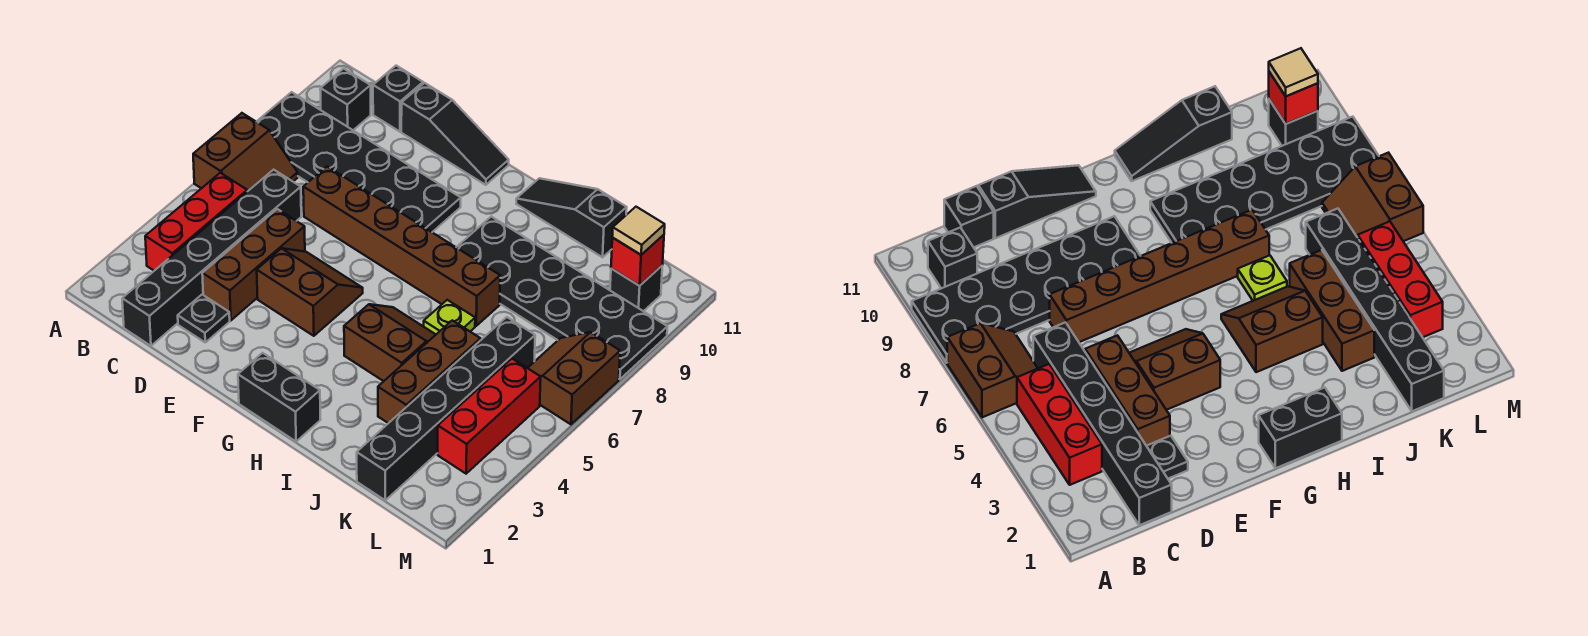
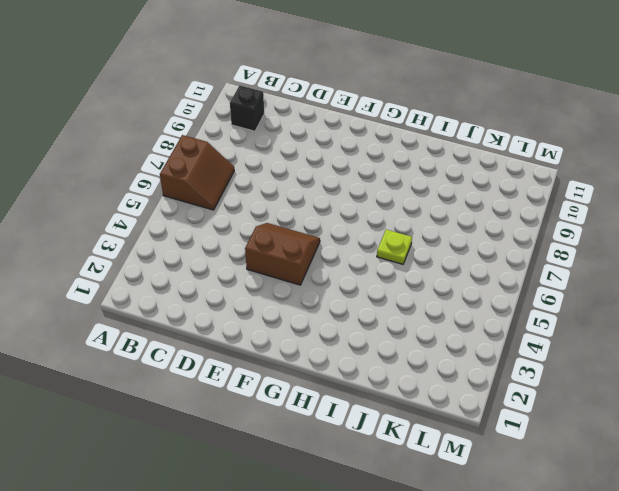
none -> black plate A8:F9 level 1
none -> red brick B3:B5 level 1
none -> black brick C1:C6 level 1

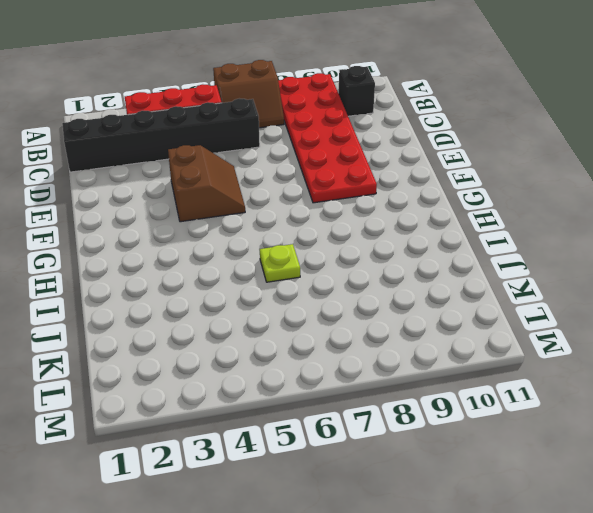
red plate A8:F9 level 1 -> black plate A8:F9 level 1
none -> black brick C11 level 1
none -> black plate D2 level 1
none -> brown brick D3:D5 level 1

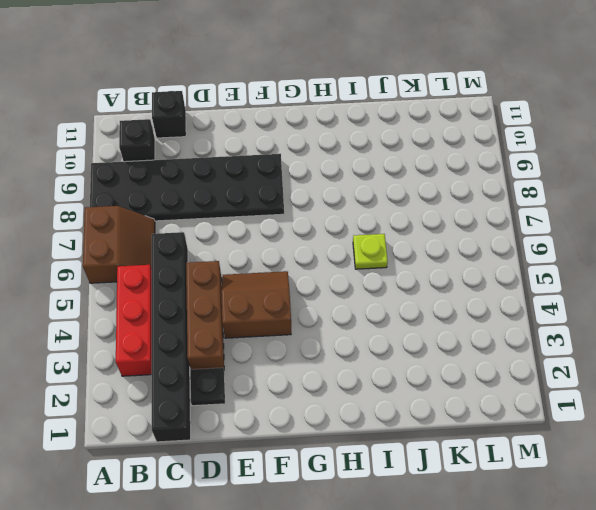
none -> brown brick D7:I7 level 1
none -> black slope D11:F11 level 1 top D
none -> black brick G1:H1 level 1

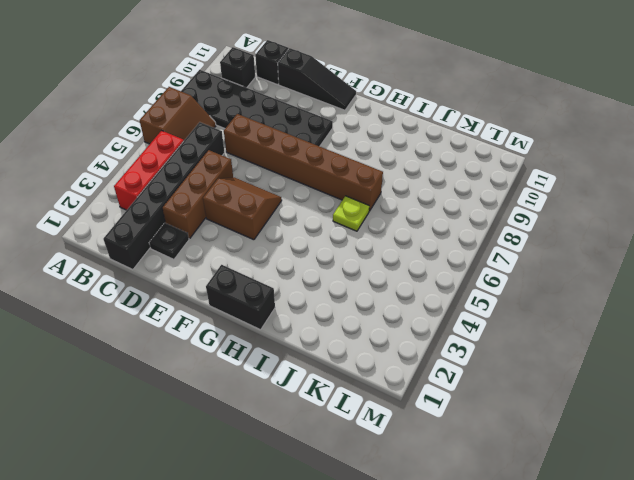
none -> brown slope H4:I5 level 1 top 4
none -> black plate H8:M9 level 1
none -> black slope H11:J11 level 1 top J

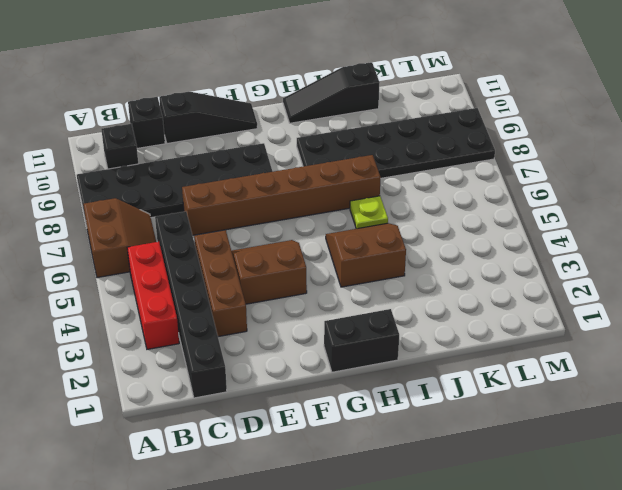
none -> black plate D2 level 1
none -> brown brick J3:J5 level 1
none -> black brick K1:K6 level 1

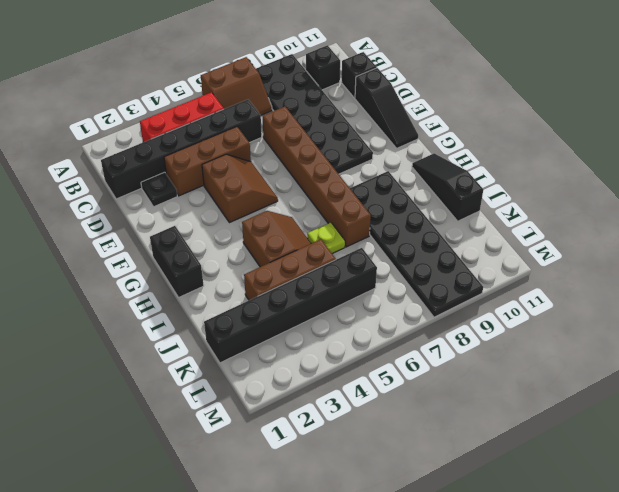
none -> red brick L3:L5 level 1
none -> brown slope L6:M7 level 1 top M
none -> black brick L10 level 1

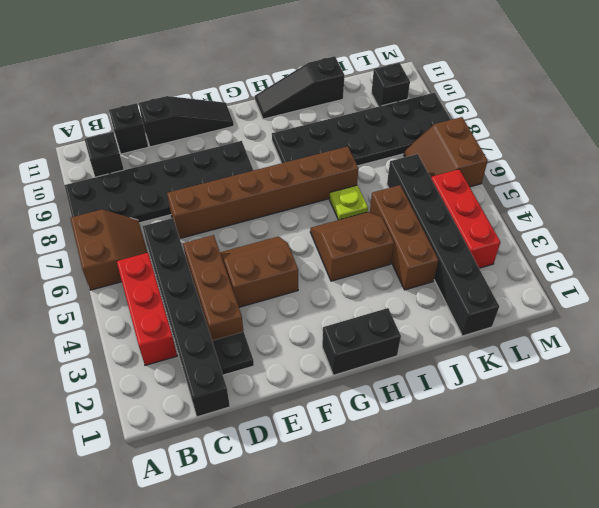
none -> red brick L10 level 2
none -> tan tile L10 level 3

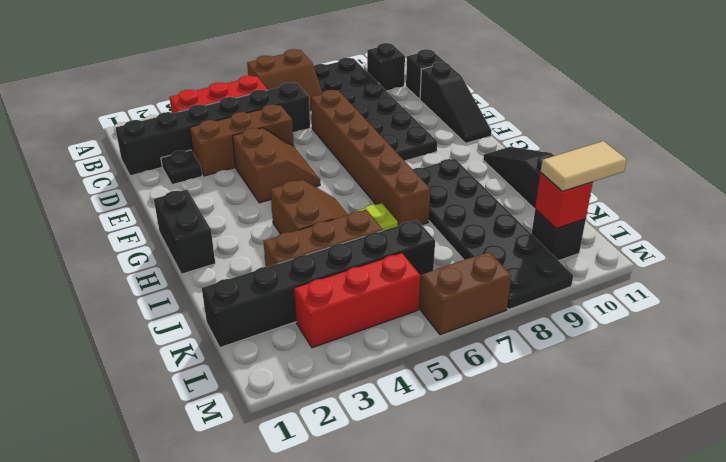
tan tile L10:L11 level 3 -> tan tile L10 level 3

